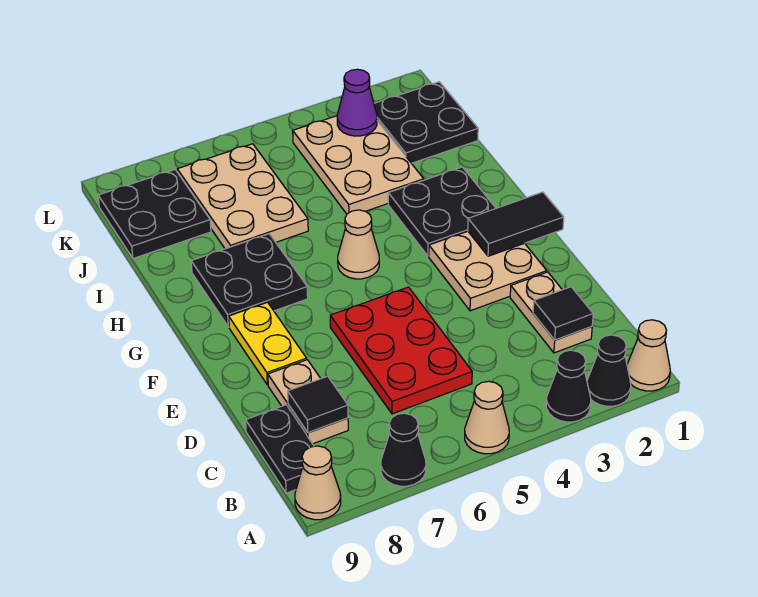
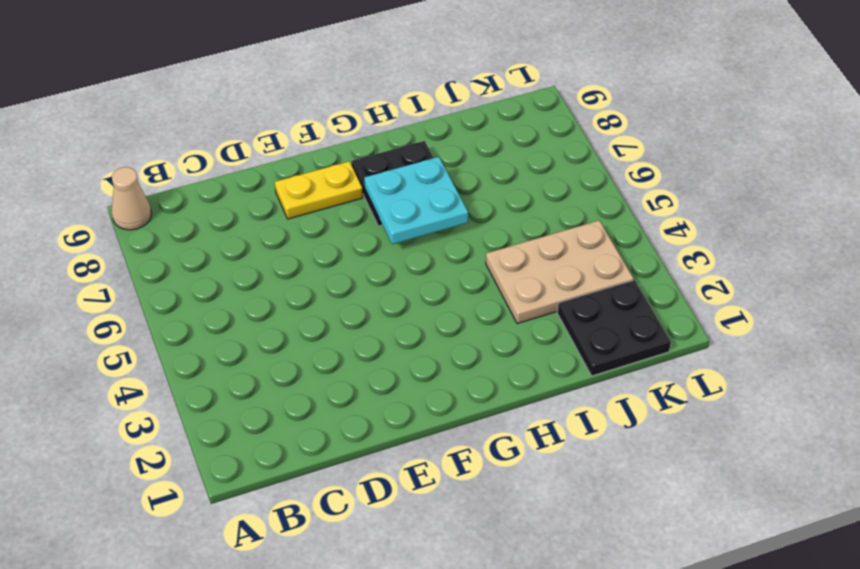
cyan plate G6:H7 level 2 -> none
none -> tan cone A1 level 1
none -> black cone A2 level 1
none -> black cone A3 level 1

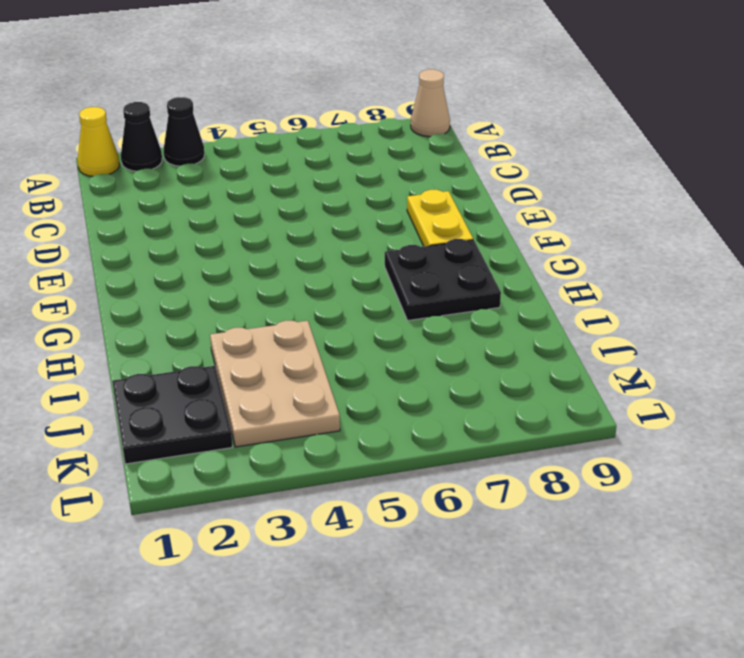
yellow cone A1 level 1 -> tan cone A1 level 1
none -> tan cone A5 level 1
none -> black cone A7 level 1
none -> black plate B9:C9 level 1

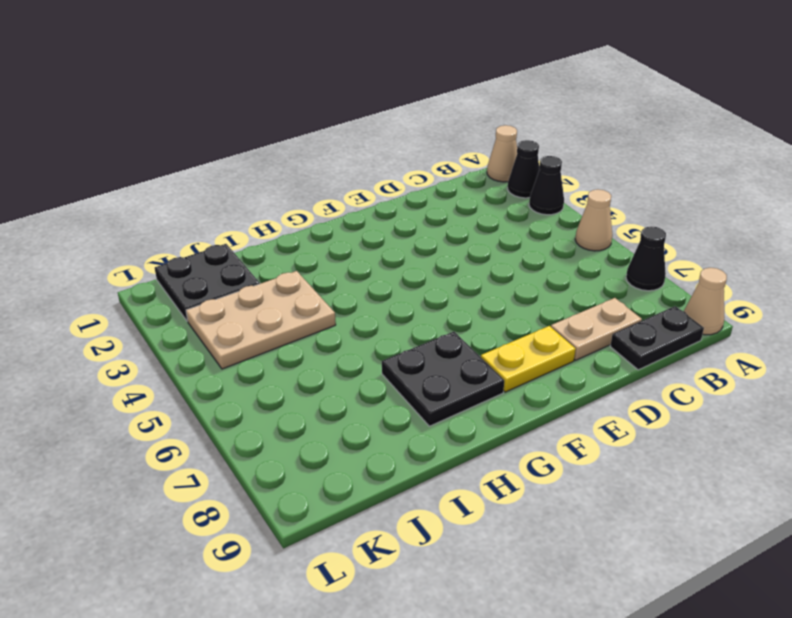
none -> tan plate C2:D2 level 1
none -> red plate C5:E6 level 1
none -> tan plate E2:F3 level 1

